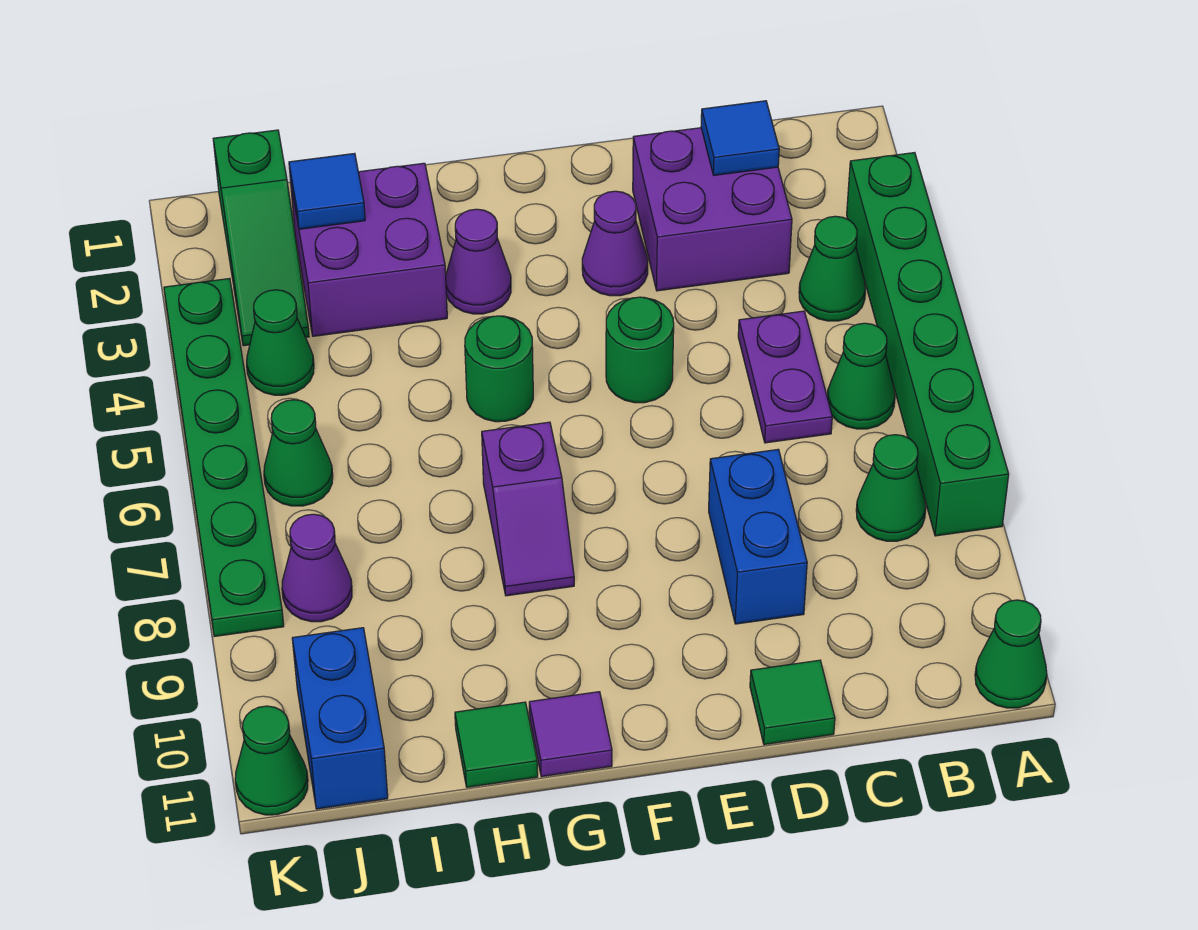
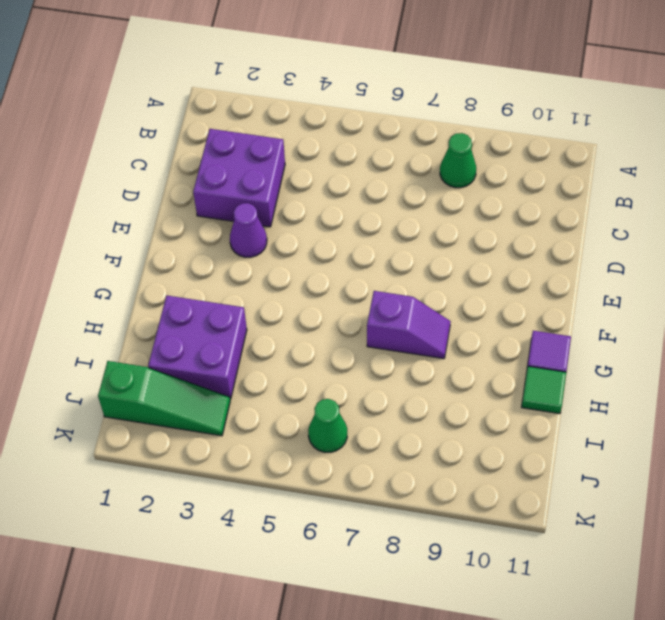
none -> green brick A3:A8 level 1
none -> green cone A11 level 1
none -> green cone B4 level 1

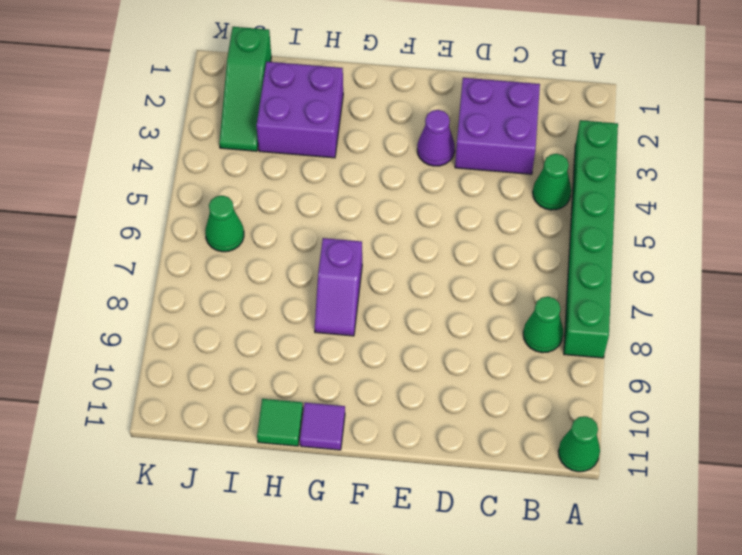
none -> green cone B6 level 1
none -> purple plate C5:C6 level 1
none -> blue brick D8:D9 level 1

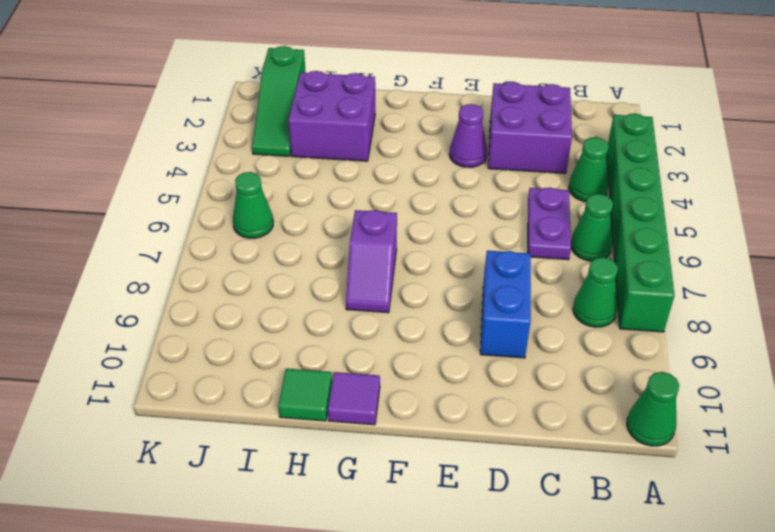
none -> green tile D11 level 1
none -> green round brick E5 level 1
none -> purple cone G3 level 1

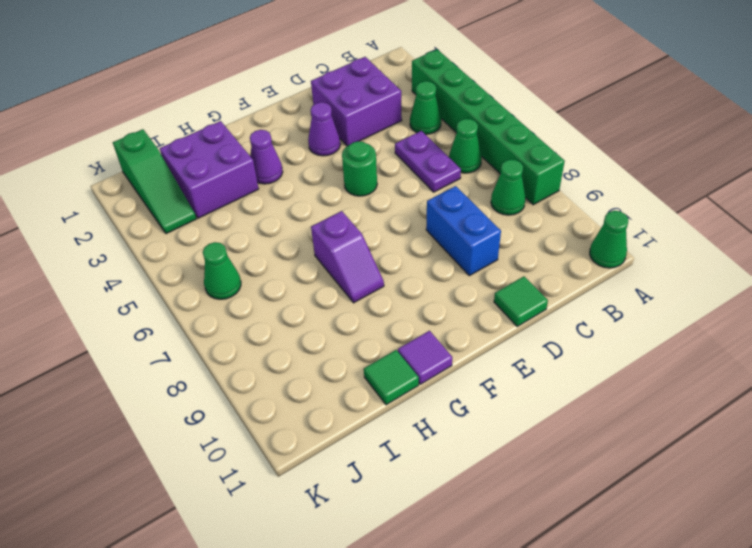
none -> green round brick G5 level 1
none -> green cone J4 level 1
none -> purple cone J8 level 1

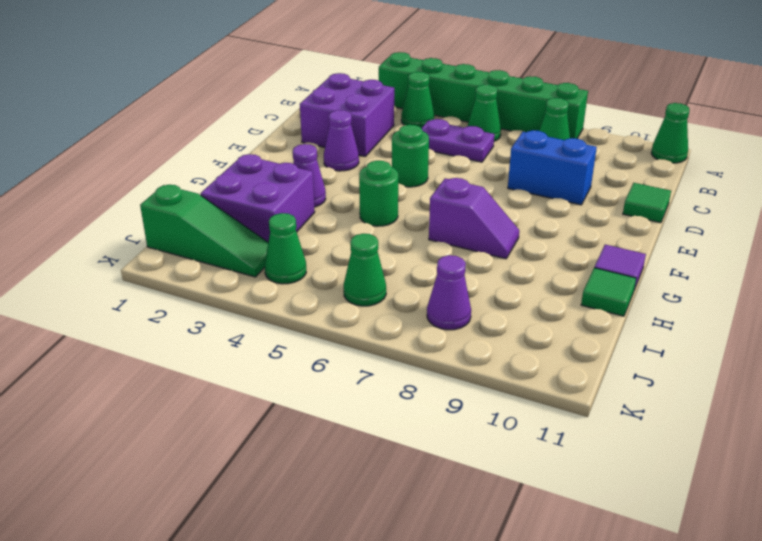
none -> blue brick J10:J11 level 1
none -> green plate K3:K8 level 1
none -> green cone K11 level 1

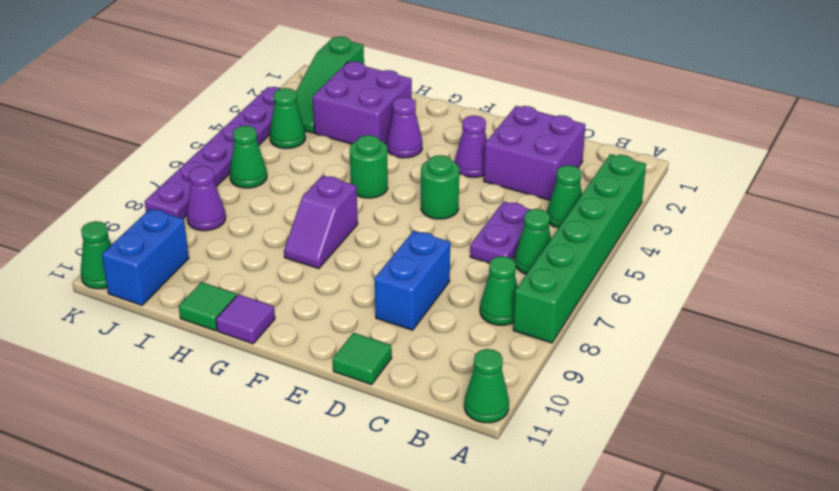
purple plate K3:K8 level 1 -> green plate K3:K8 level 1
none -> blue tile C2 level 2
none -> blue tile I2 level 2

